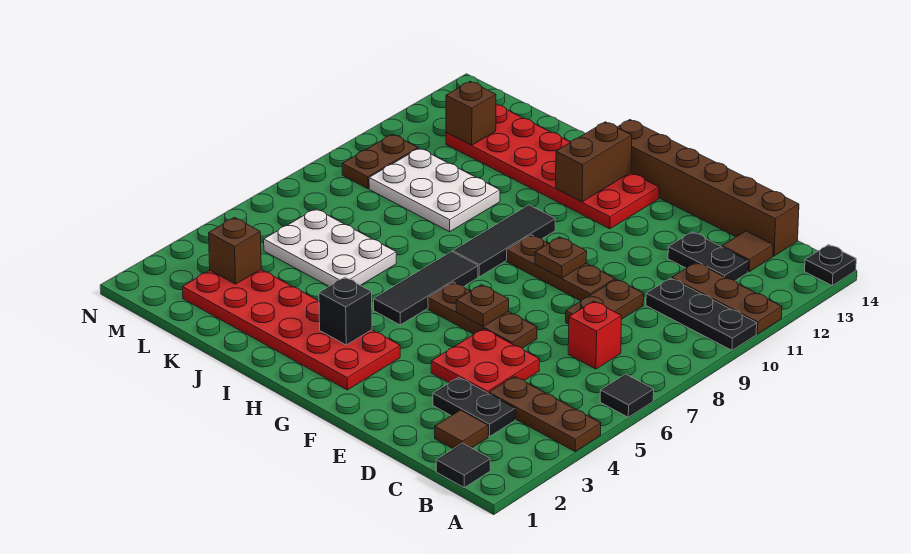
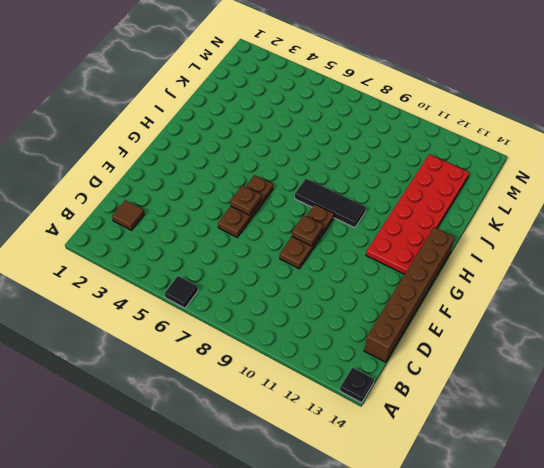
none -> brown plate A4:C4 level 1
none -> black plate A10:C10 level 1
none -> brown plate A11:C11 level 1

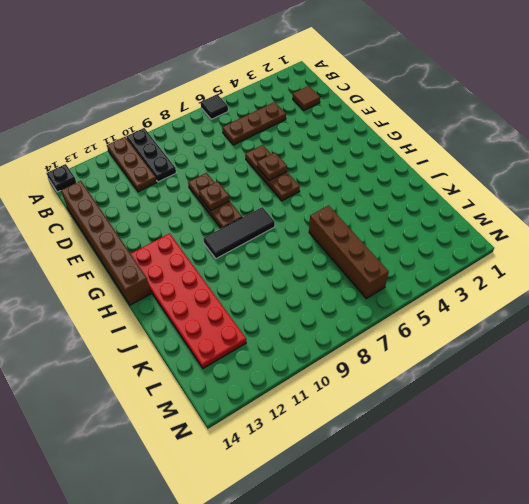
brown plate C4:C6 level 1 -> brown plate A4:C4 level 1
brown brick J6:M6 level 1 -> white plate J5:L6 level 1
none -> black tile B1 level 1
none -> black plate C3:D3 level 1
none -> red brick C7 level 1

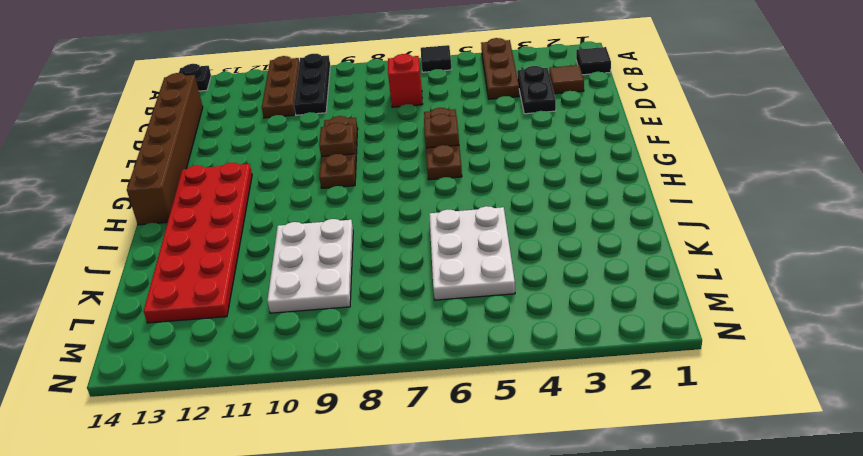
none -> black plate C12:D12 level 1
none -> brown tile C13 level 1
none -> red plate D4:E5 level 1

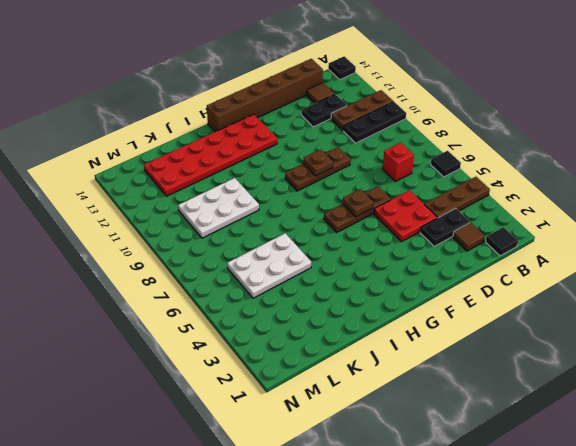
none -> brown plate D8:D9 level 1
none -> red plate G2:L3 level 1
none -> black tile H5:H7 level 1

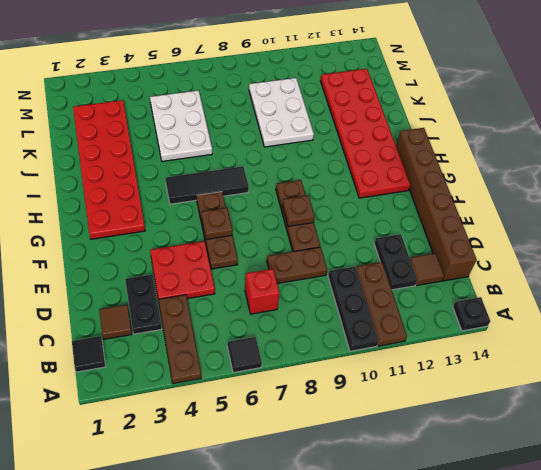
none -> black tile H8:H10 level 1
none -> brown plate M9:M10 level 1
none -> black brick H3 level 2

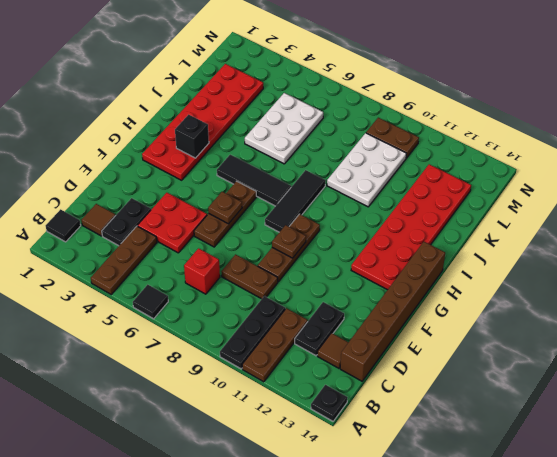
black tile G8:I8 level 1 -> black tile H8:H10 level 1
none -> brown brick H12:H13 level 2
none -> brown brick L3 level 2
none -> brown brick L12 level 2

